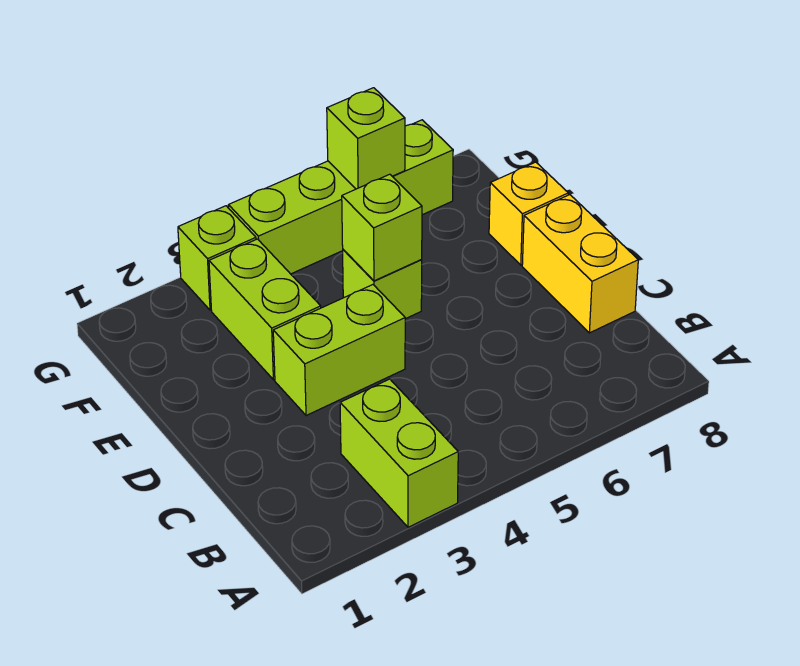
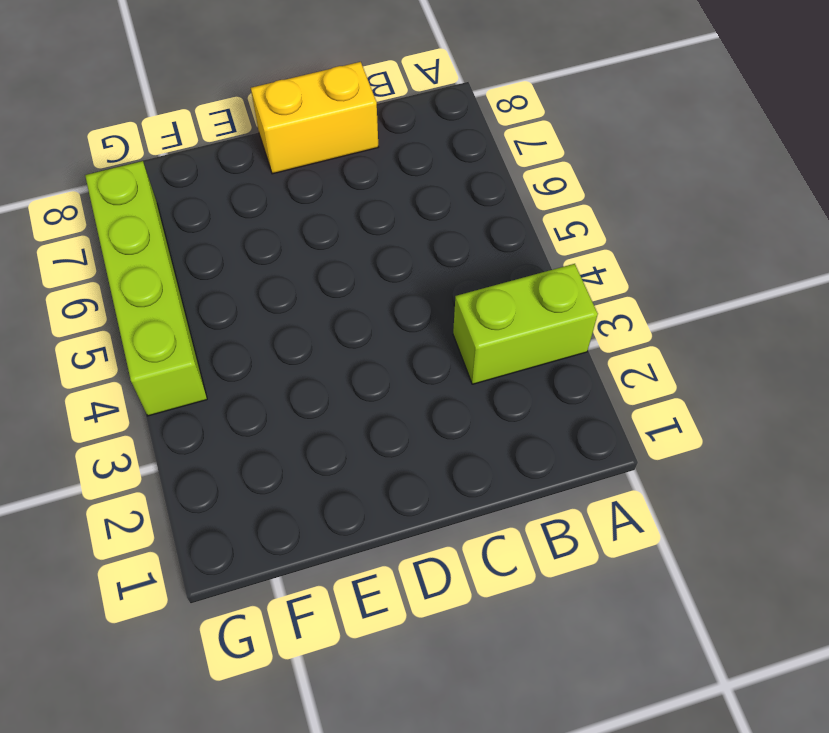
none -> lime brick D3:D4 level 1
none -> lime brick E3:F3 level 1

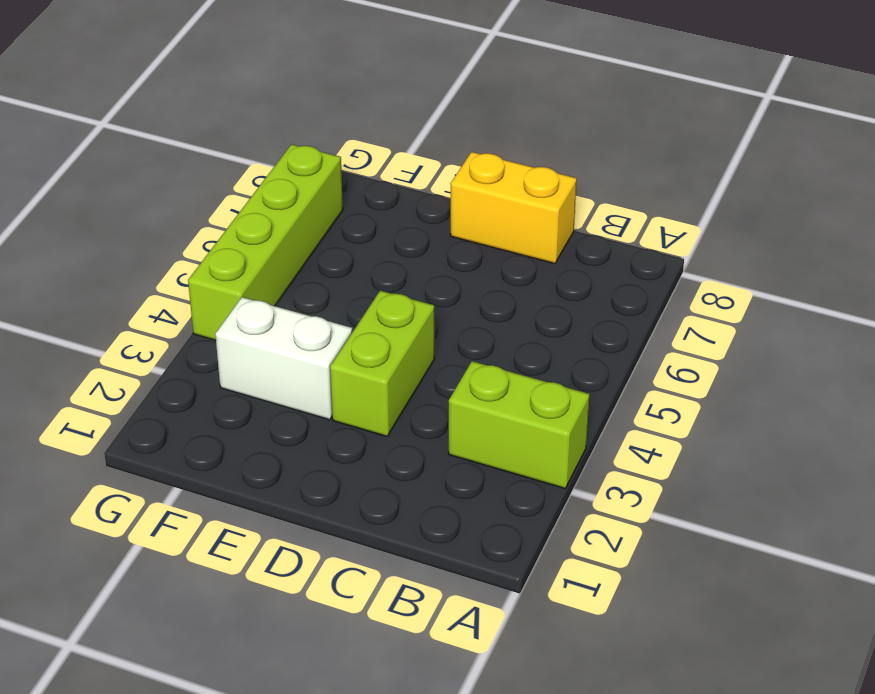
white brick E3:F3 level 1 -> lime brick E3:F3 level 1
none -> lime brick E5 level 1
none -> yellow brick E8 level 1

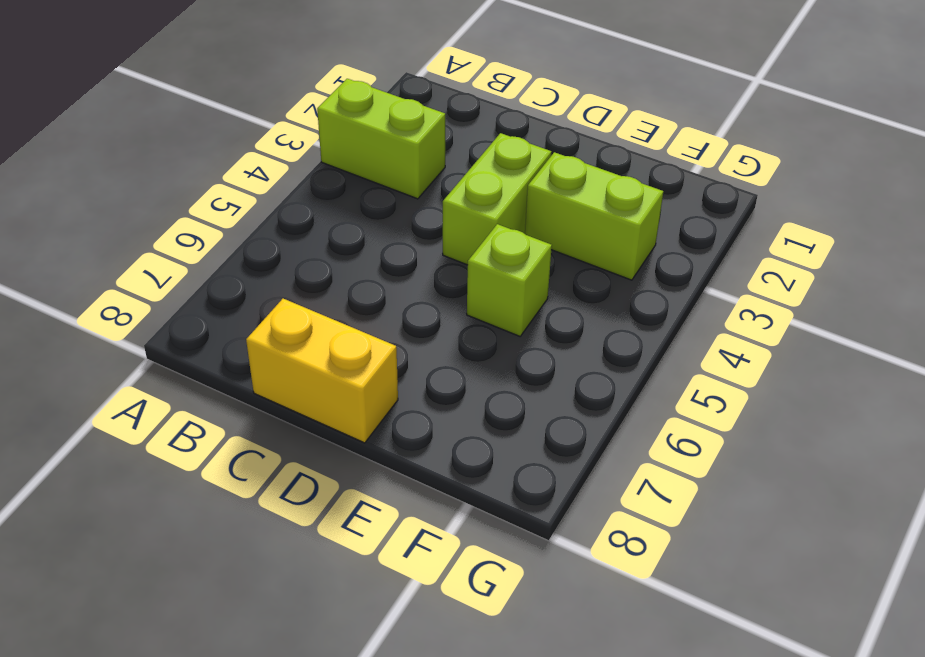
none -> yellow brick E8 level 1
none -> lime brick G3 level 1

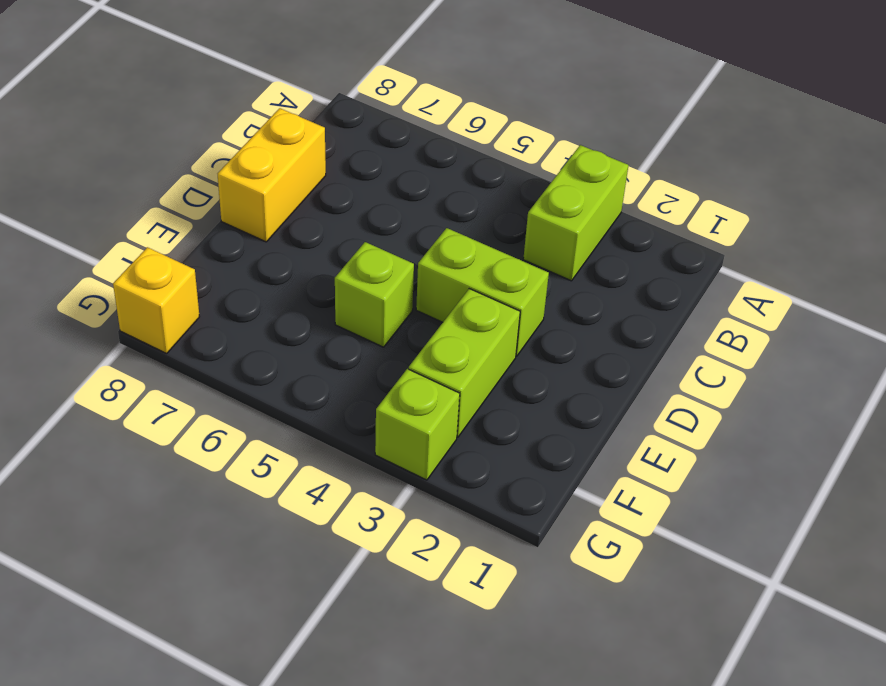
yellow brick G8 level 1 -> yellow brick E8 level 1
none -> lime brick G4:G7 level 1
none -> lime brick E5 level 2

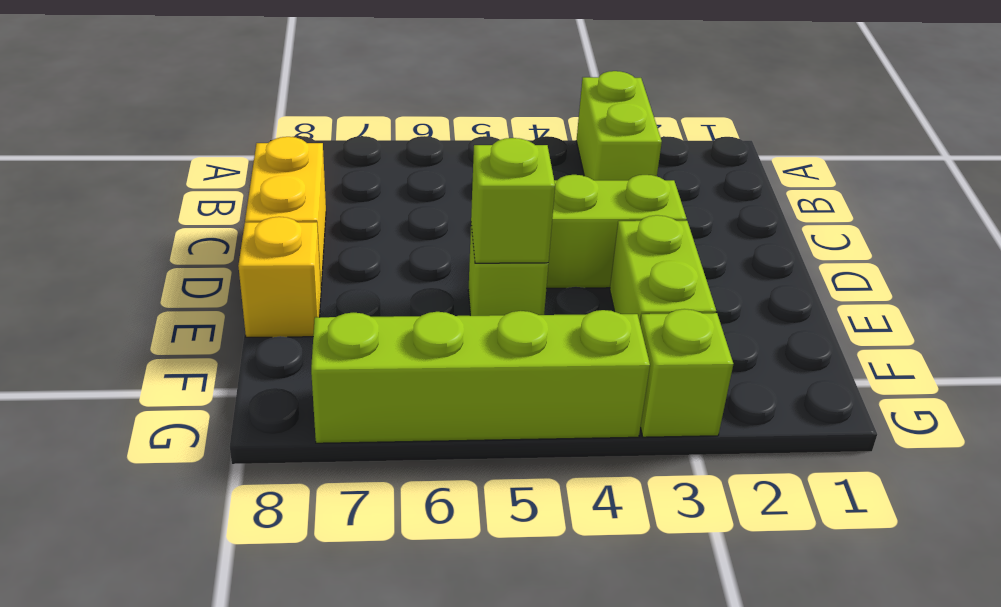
none -> lime brick G6 level 2

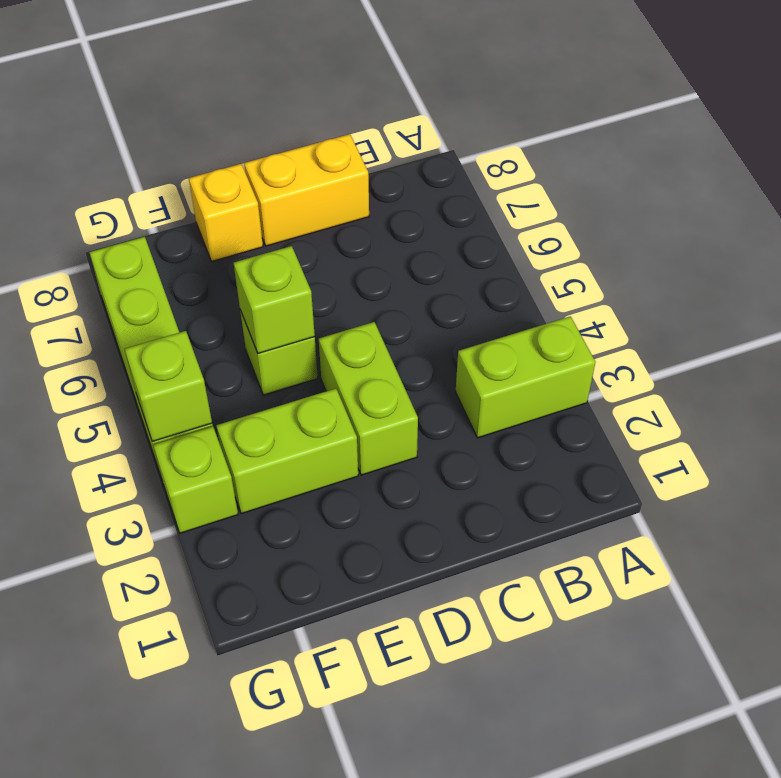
lime brick G4 level 2 -> lime brick G6 level 2

